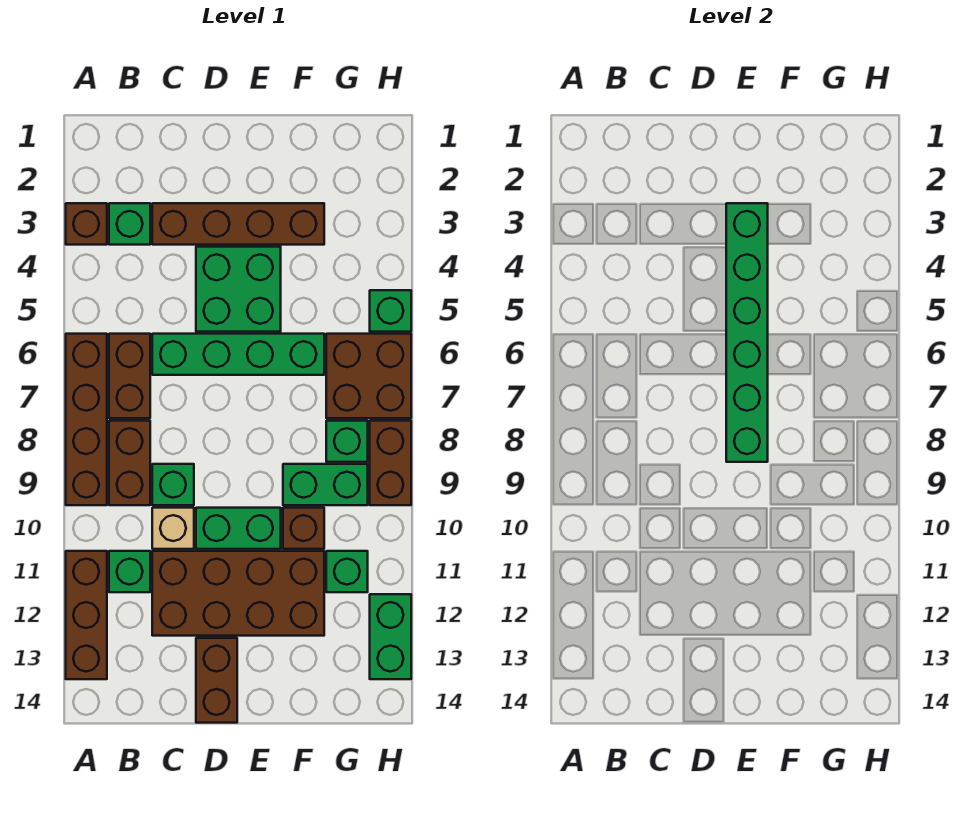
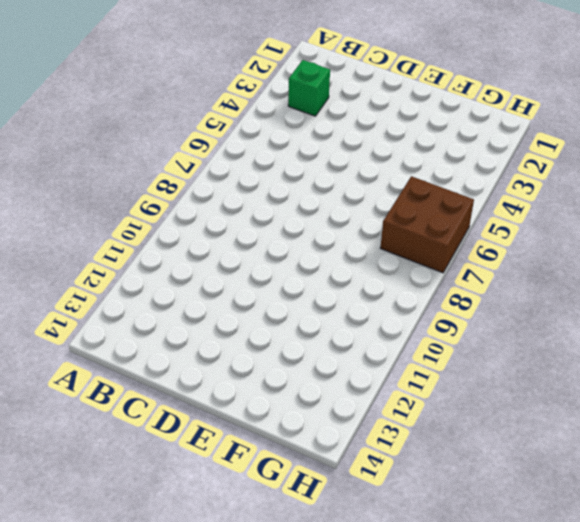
none -> brown brick A3 level 1
none -> brown brick A6:A9 level 1
none -> brown brick A11:A13 level 1

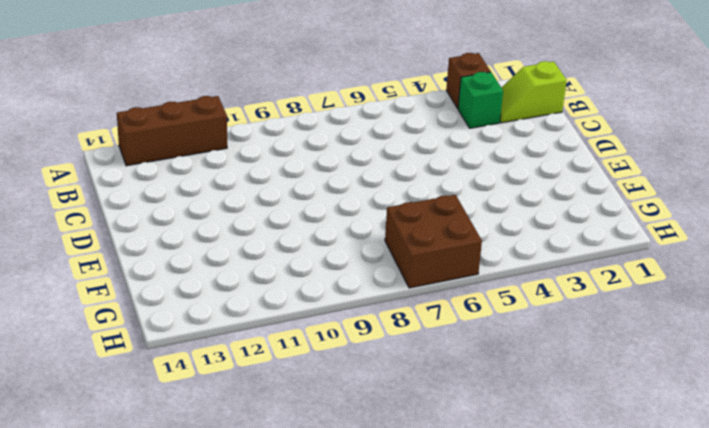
lime slope B1:B2 level 1 top 1 -> none
none -> brown brick A6:A9 level 1
none -> brown brick B6:B7 level 1
none -> brown brick B8:B9 level 1

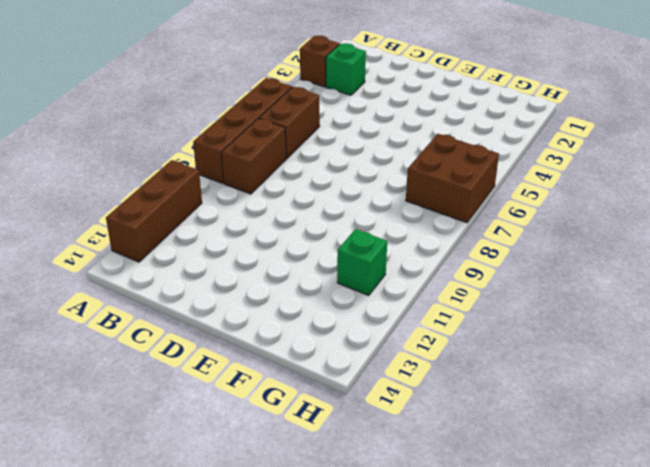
none -> green brick B11 level 1
none -> brown brick C3:F3 level 1
none -> green brick C6:F6 level 1

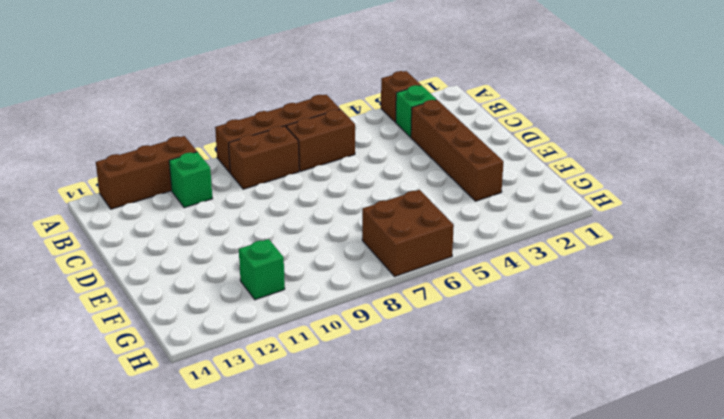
none -> green brick C6:F6 level 1
none -> green brick C9 level 1
none -> tan brick C10 level 1

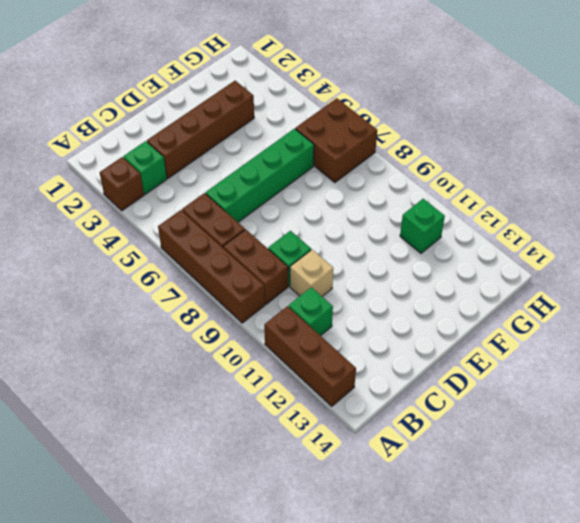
none -> brown brick C11:F12 level 1
none -> green brick D4:E5 level 1
none -> green brick D10:E10 level 1

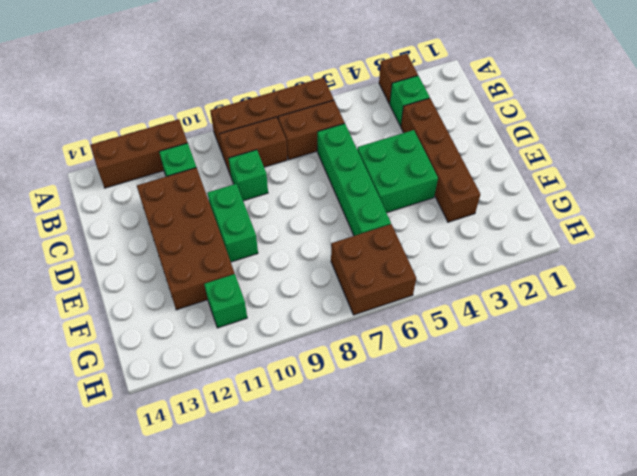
none -> tan brick C10 level 1
none -> brown brick D13:D14 level 1
none -> green brick F9:G9 level 1

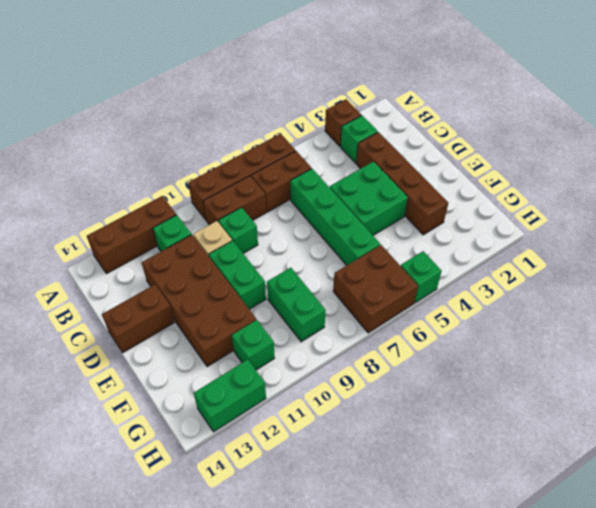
none -> brown brick F10 level 1
none -> green brick G8 level 1
none -> brown brick H8:H9 level 1

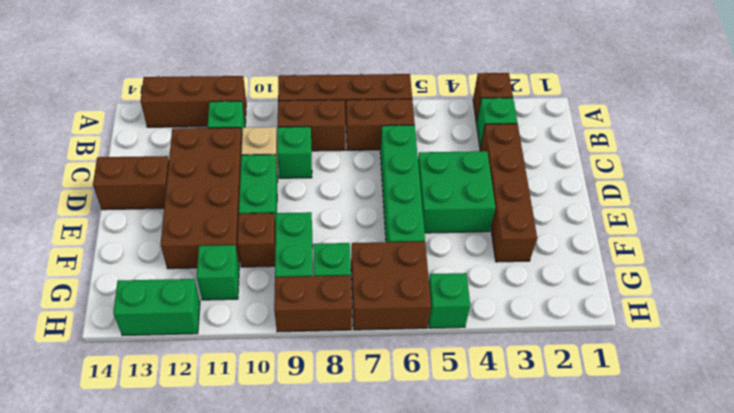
none -> green brick E3:E8 level 2

